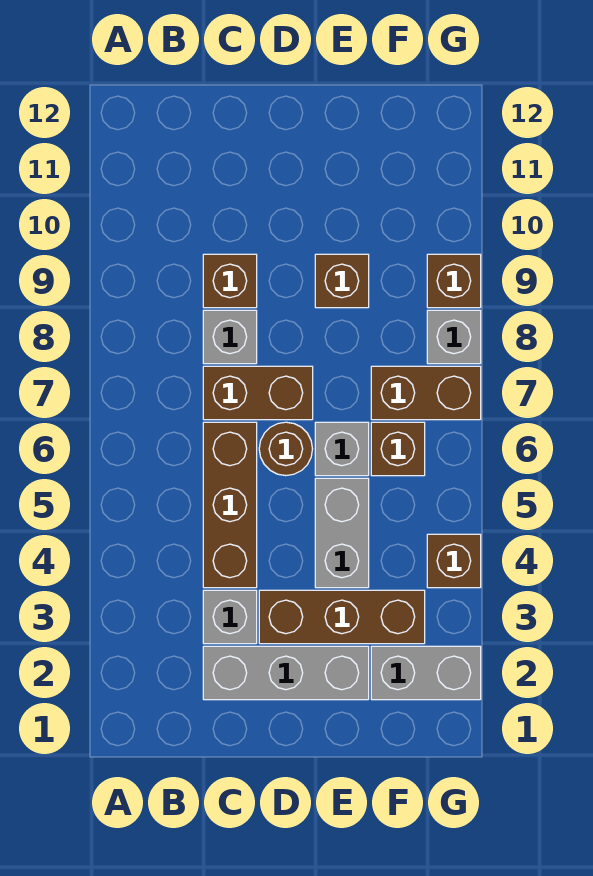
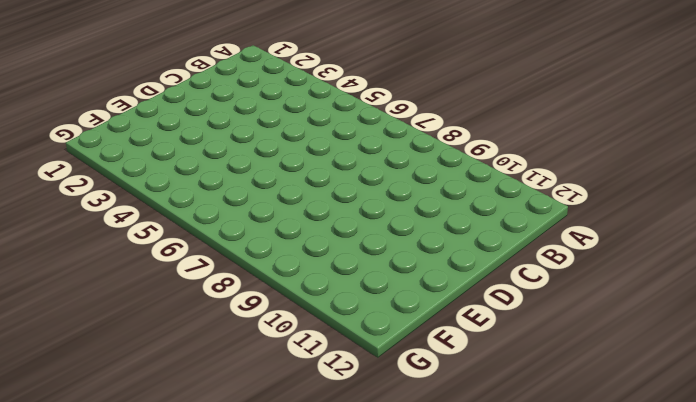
none -> grey brick C2:E2 level 1
none -> grey brick C3 level 1
none -> brown brick C4:C6 level 1

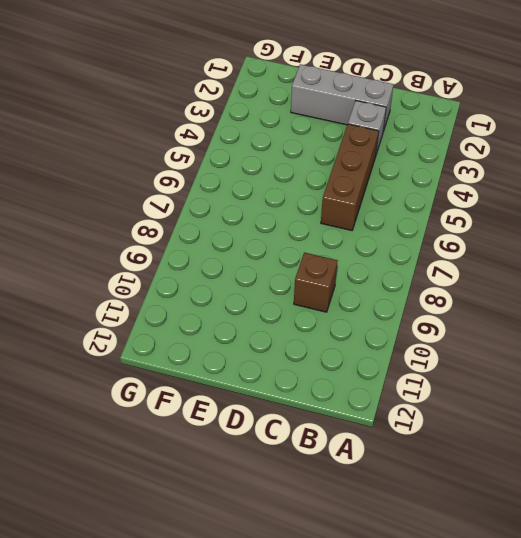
none -> brown brick C7:D7 level 1
none -> grey brick C8 level 1
none -> brown brick D3:F3 level 1

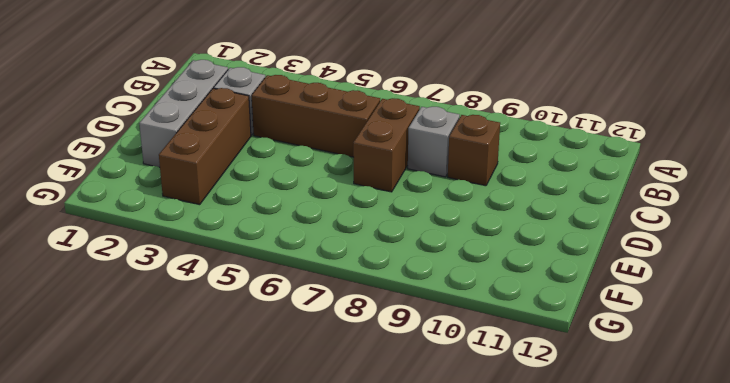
none -> brown round brick D6 level 1
none -> grey brick E4:E5 level 1
none -> grey brick E6 level 1

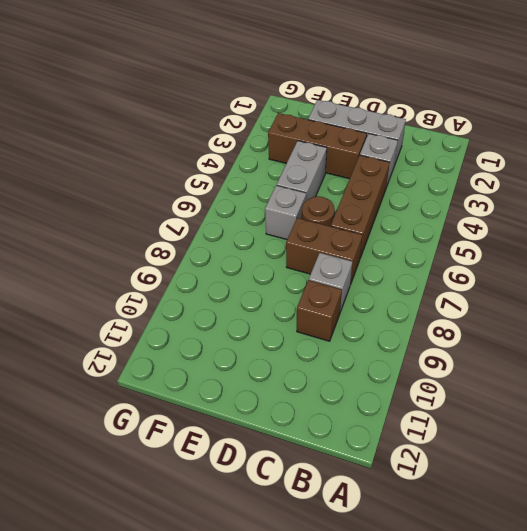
none -> brown brick E9 level 1
none -> grey brick F2:G2 level 1
none -> brown brick F6 level 1

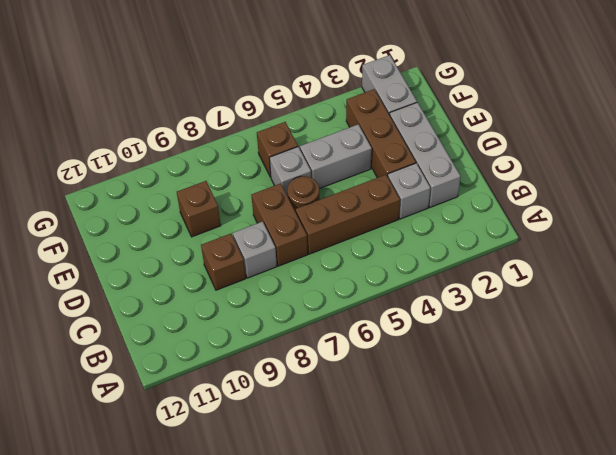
none -> brown brick F7:G7 level 1
none -> brown brick G4 level 1
none -> grey brick G8 level 1

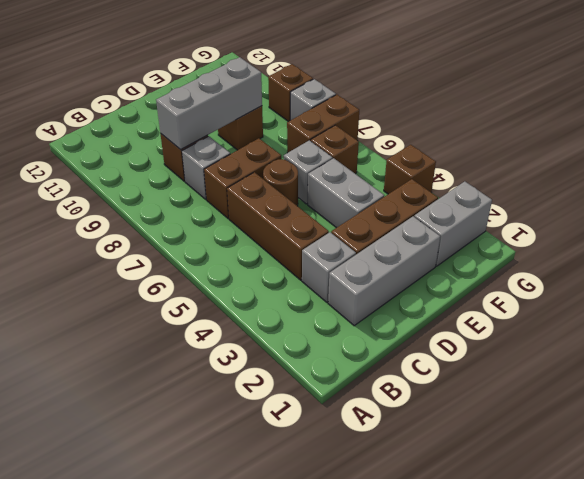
grey brick C9:E9 level 2 -> none

